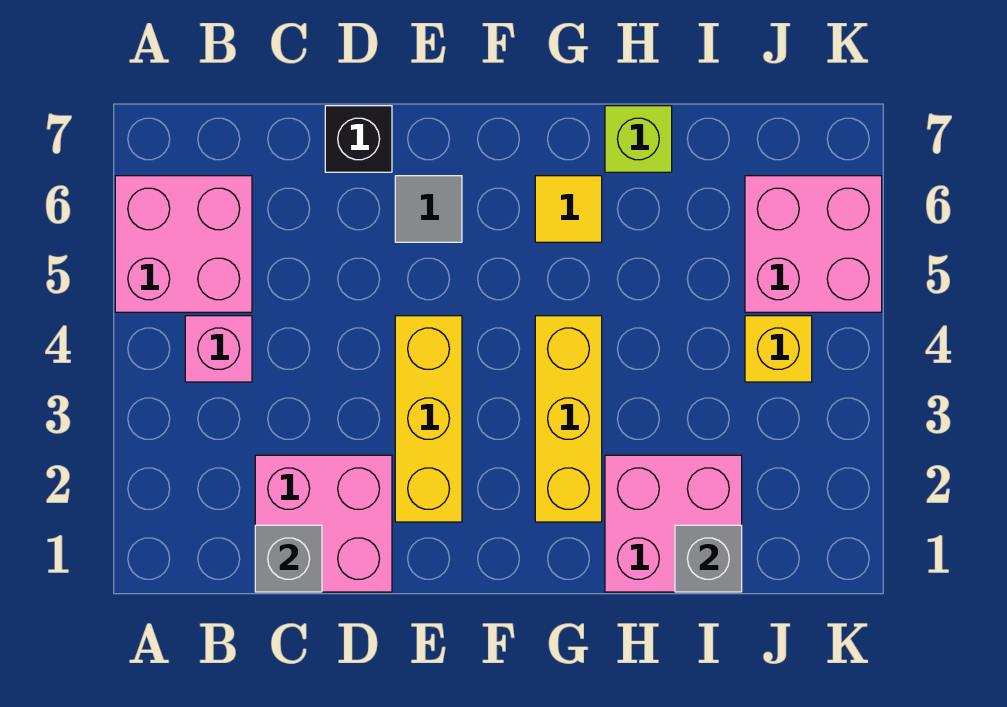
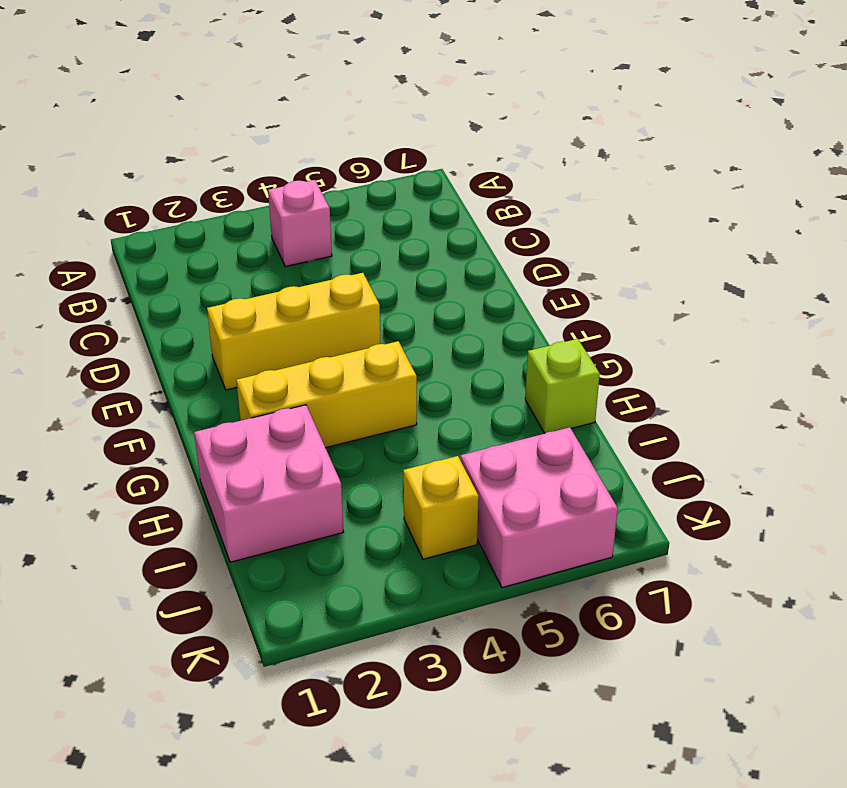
none -> pink brick A5:B6 level 1
none -> pink brick C1:D2 level 1
none -> black brick D7 level 1

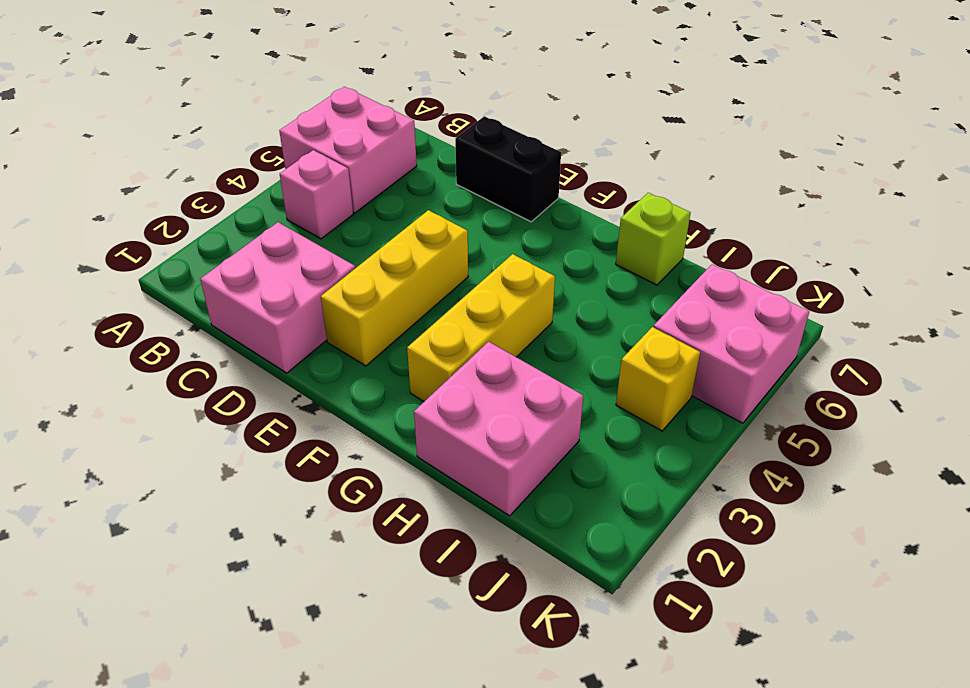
black brick D7:E7 level 1 -> black brick D7 level 1
none -> grey tile E6 level 1
none -> yellow tile G6 level 1
none -> grey brick C1 level 2

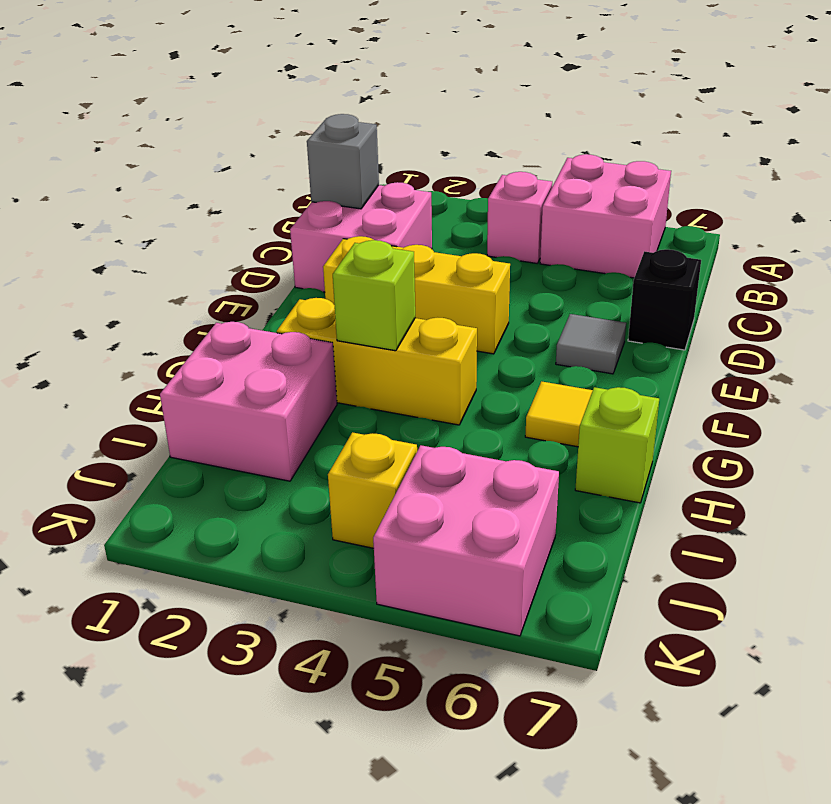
lime brick G3 level 2 -> none
none -> grey brick I1 level 2

